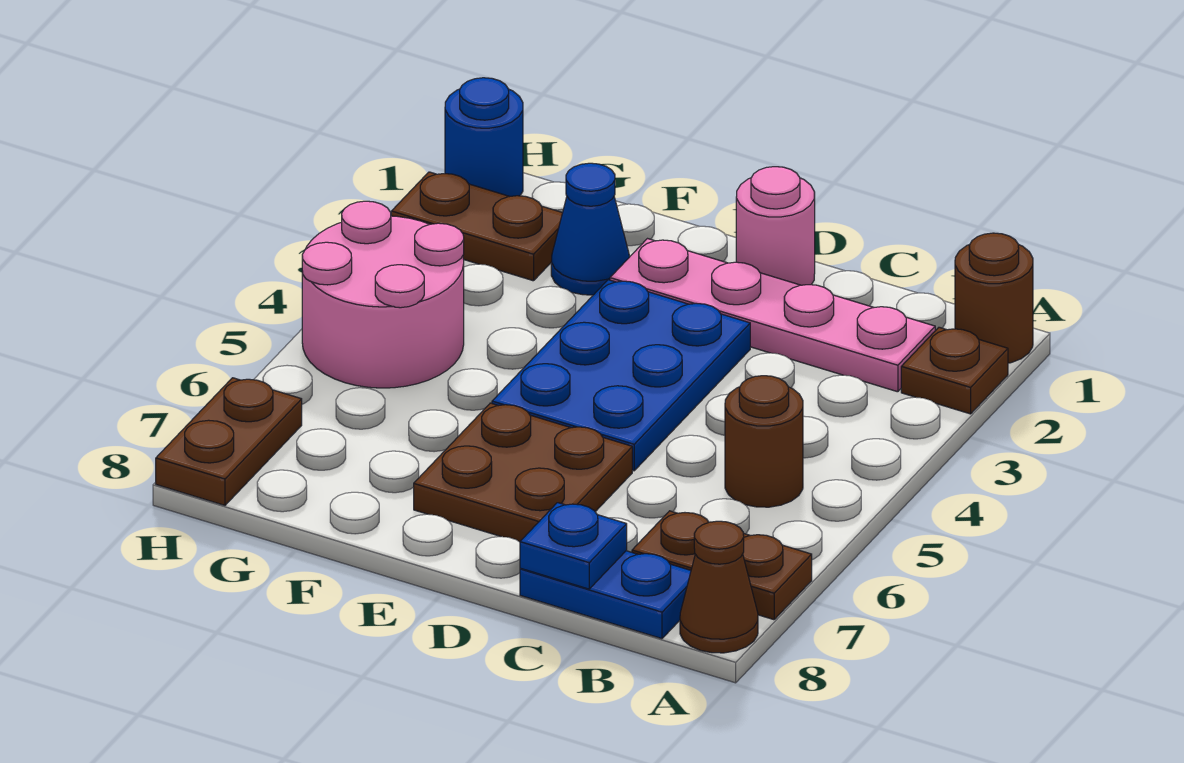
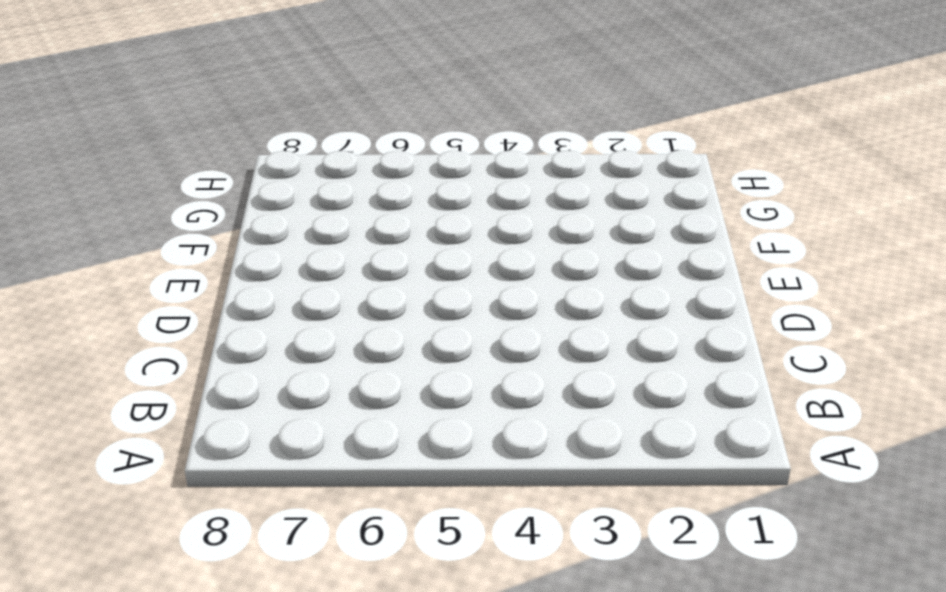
none -> brown round brick A1 level 1
none -> brown plate A2 level 1
none -> brown plate A7:B7 level 1

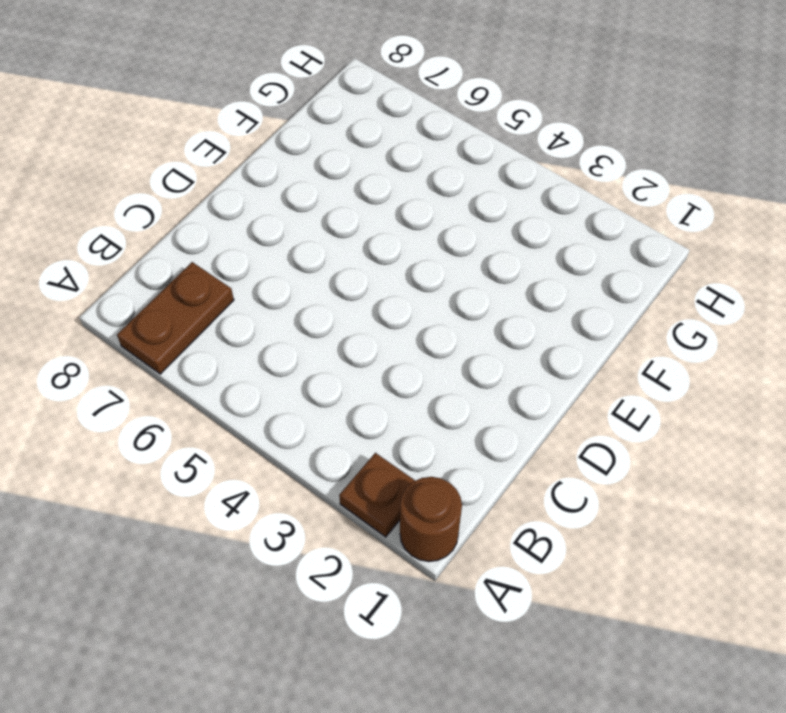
none -> brown cone A8 level 1
none -> pink plate B2:E2 level 1
none -> brown round brick B5 level 1

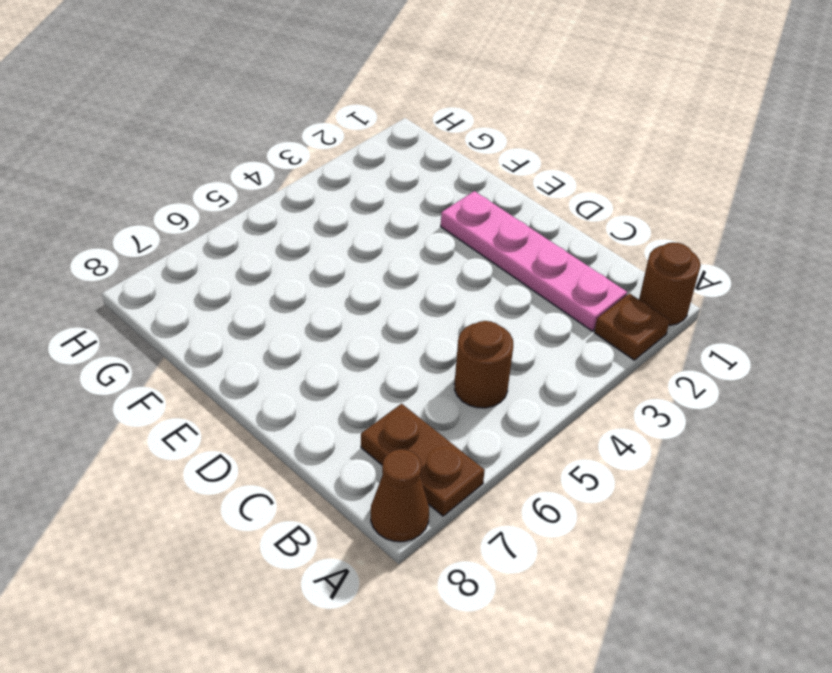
none -> blue plate B8:C8 level 1
none -> pink round brick D1 level 1
none -> blue plate D3:E5 level 1

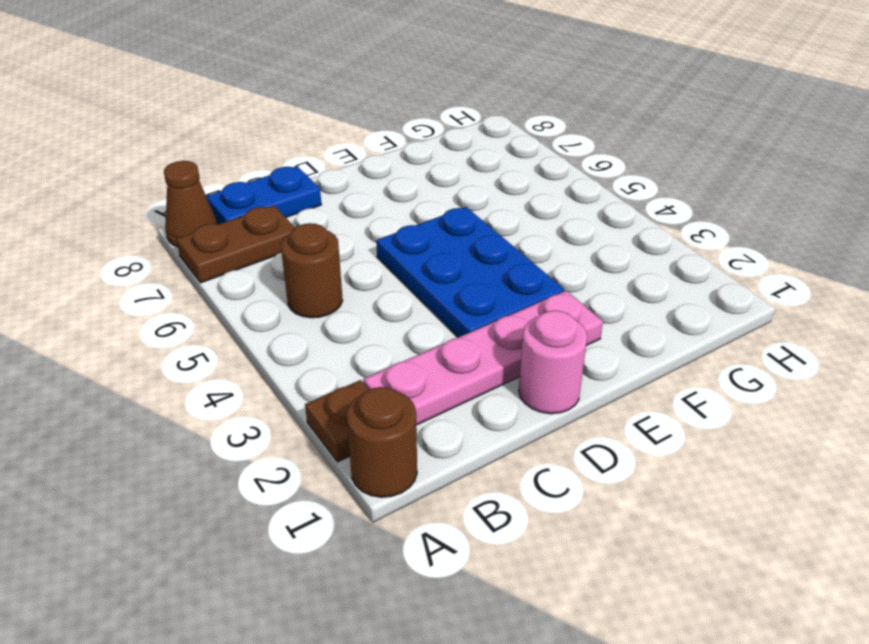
none -> brown plate D6:E7 level 1
none -> blue cone F2 level 1
none -> brown plate G2:H2 level 1

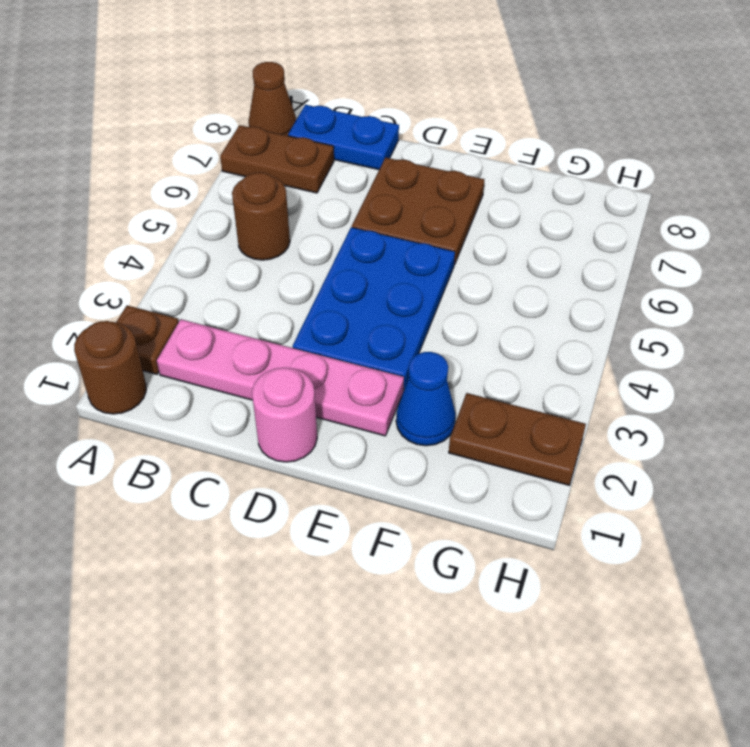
none -> pink round brick G4:H5 level 1
none -> blue round brick H1 level 1
none -> brown plate H7:H8 level 1

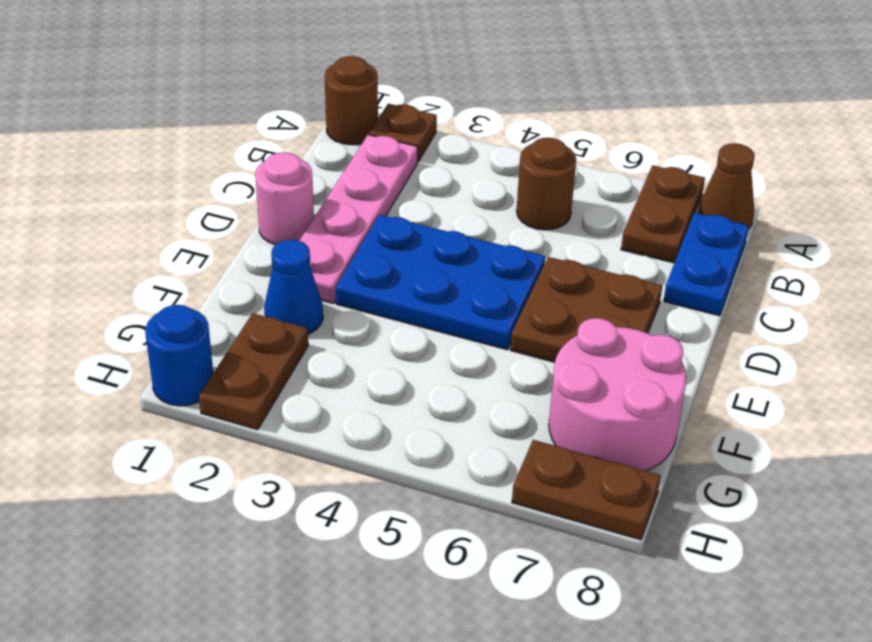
pink round brick F7:G8 level 1 -> pink round brick G4:H5 level 1
none -> blue plate C8 level 2

